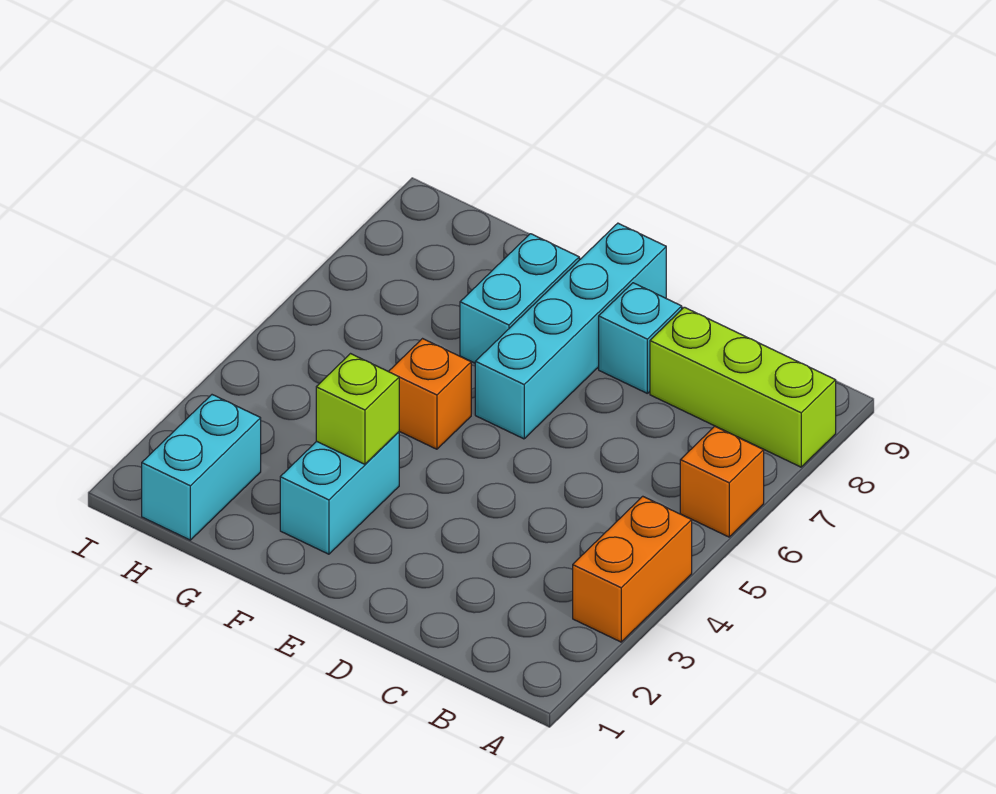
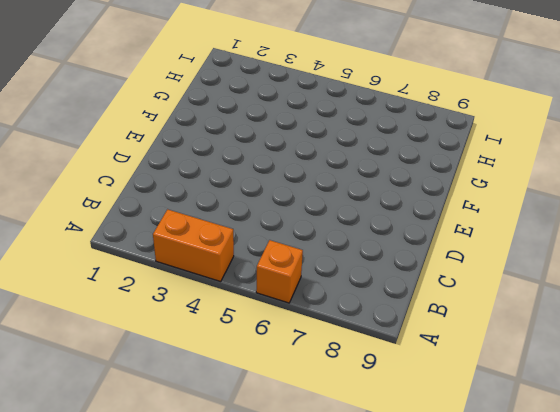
none -> lime brick A8:C8 level 1
none -> cyan brick D8 level 1

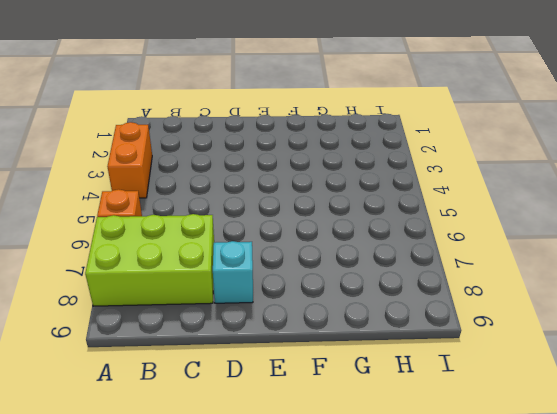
lime brick A7:C8 level 1 -> lime brick A8:C8 level 1
none -> cyan brick E6:E9 level 1
none -> cyan brick F2:F3 level 1

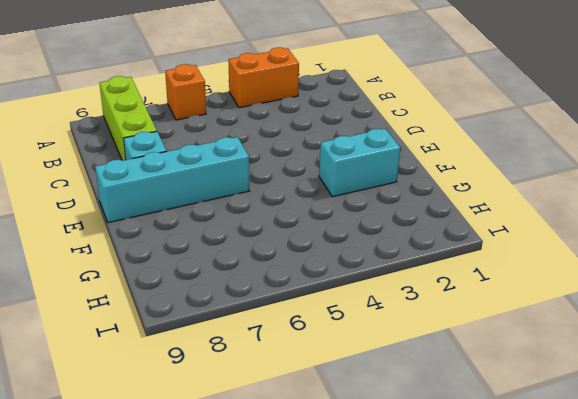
none -> orange brick F5 level 1
none -> cyan brick F7:F8 level 1

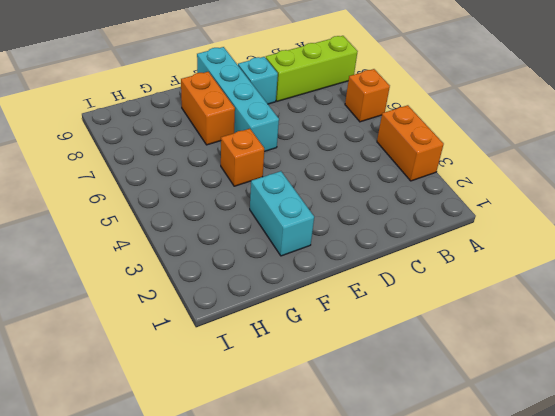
orange brick F7:F8 level 1 -> cyan brick F7:F8 level 1
none -> cyan brick H1:H2 level 1
none -> lime brick F3 level 2

